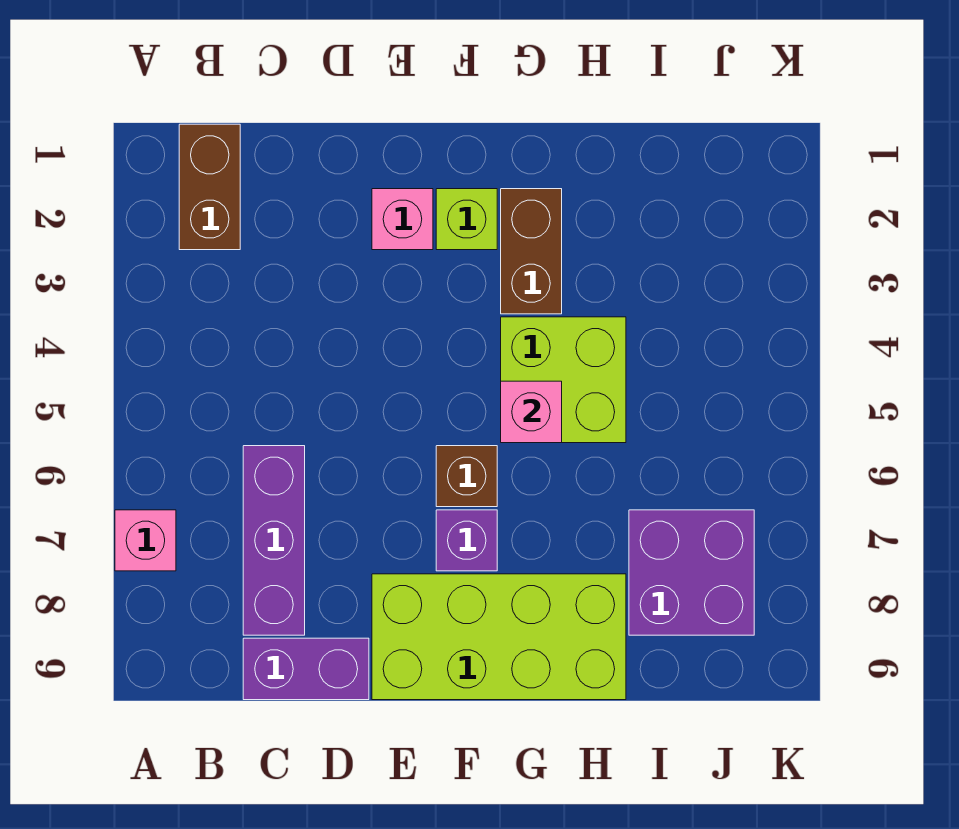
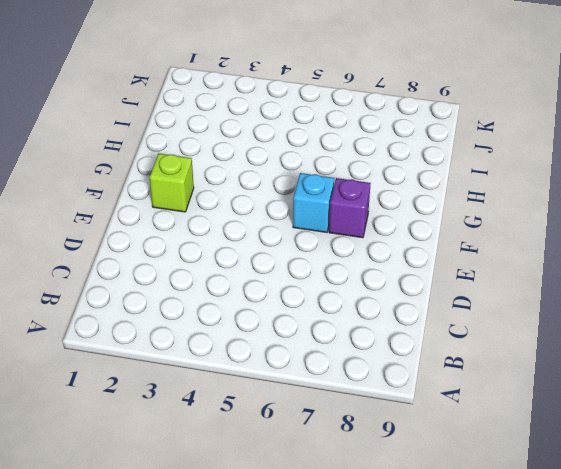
cyan brick F6 level 1 -> brown brick F6 level 1
none -> pink brick A7 level 1
none -> brown brick B1:B2 level 1
none -> purple brick C6:C8 level 1

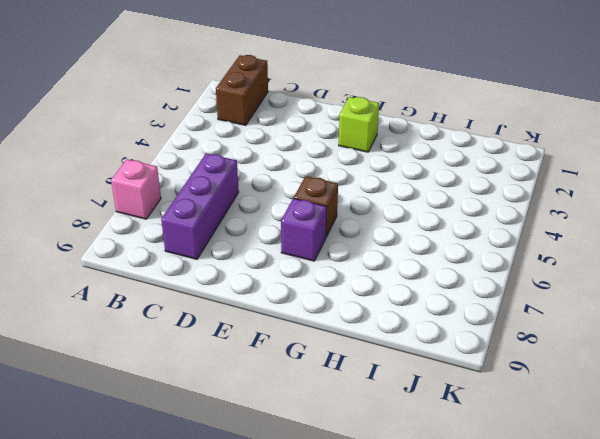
none -> purple brick C9:D9 level 1
none -> pink brick E2 level 1
none -> lime brick E8:H9 level 1

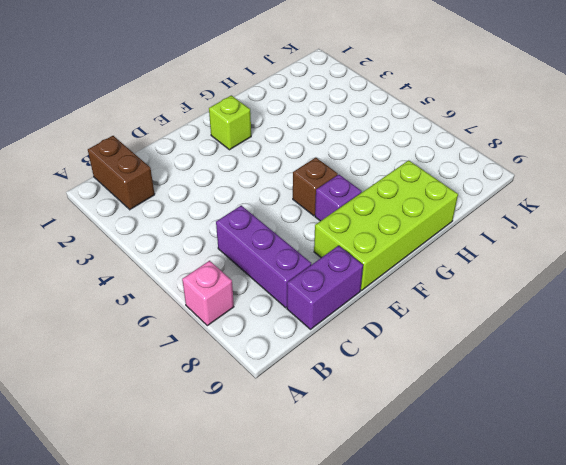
none -> pink brick E2 level 1
none -> brown brick G2:G3 level 1
none -> lime brick G4:H5 level 1

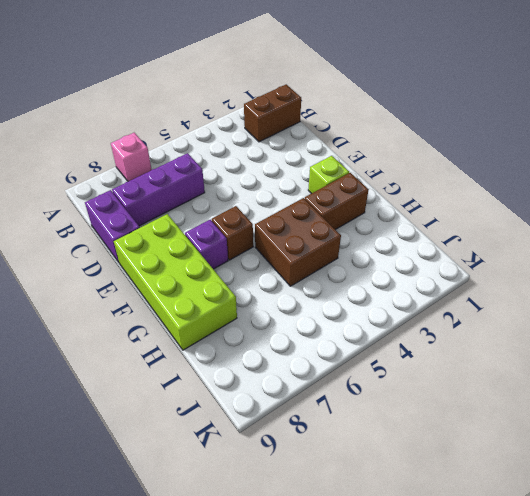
brown brick G4:H5 level 1 -> lime brick G4:H5 level 1
none -> pink brick E2 level 1
none -> purple brick I7:J8 level 1
none -> pink brick G5 level 2

